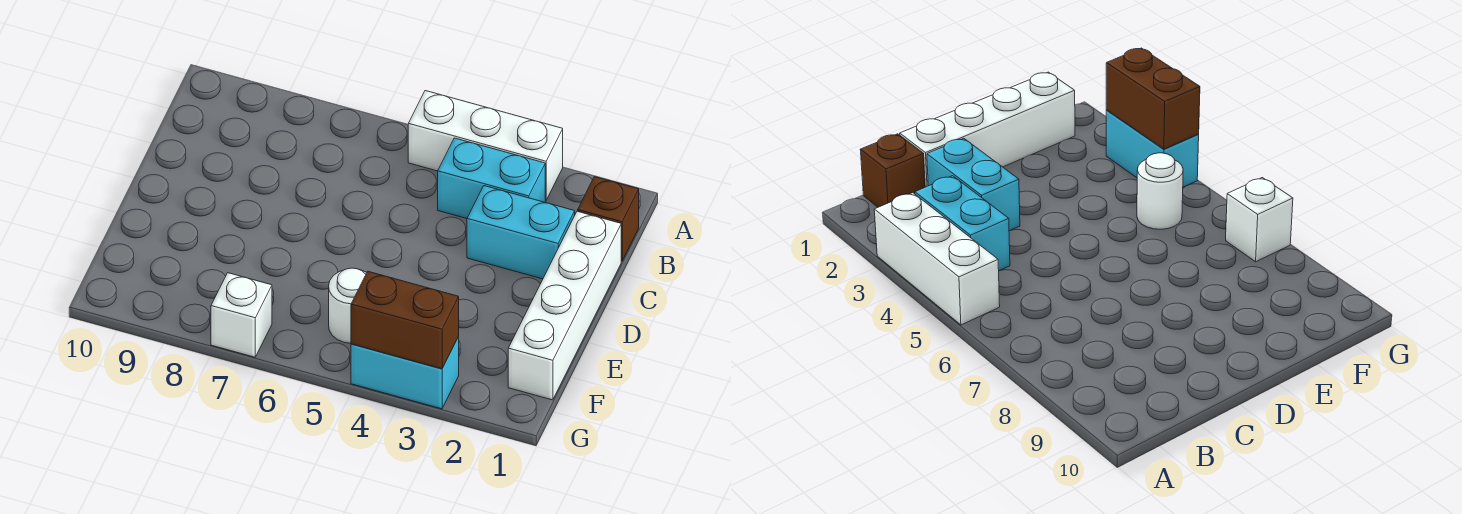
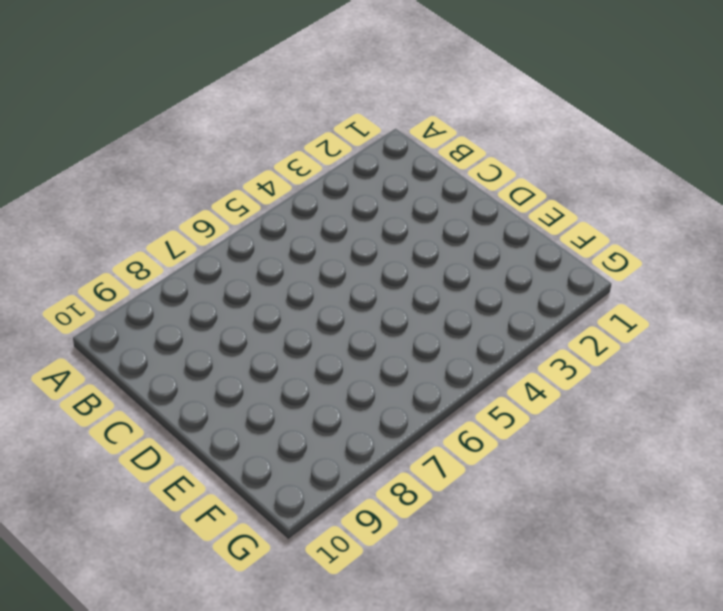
none -> white brick A3:A5 level 1
none -> brown brick B1 level 1

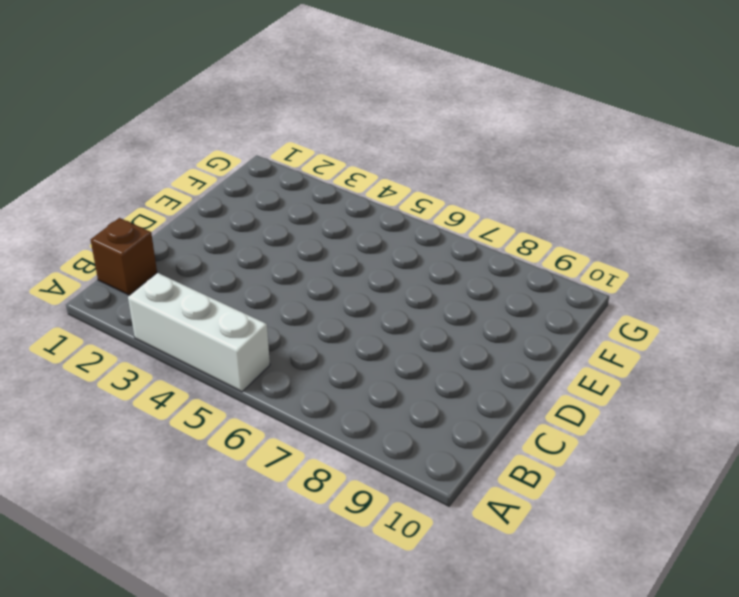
none -> cyan brick B3:B4 level 1
none -> white brick C1:F1 level 1

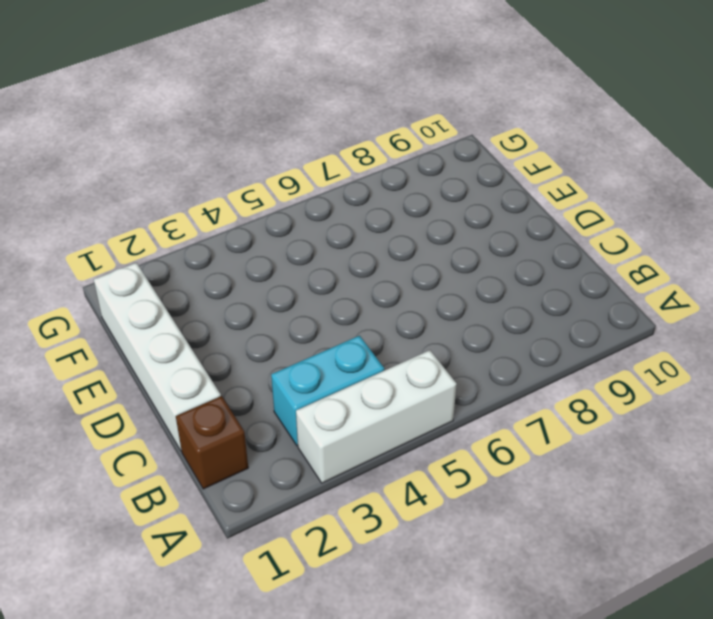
none -> cyan brick C2:C3 level 1
none -> white round brick F5 level 1

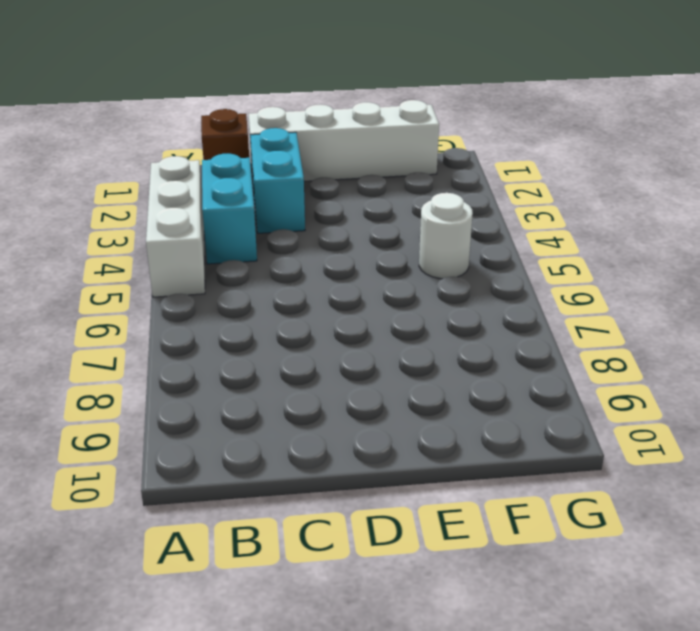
none -> cyan brick G3:G4 level 1
none -> white brick G7 level 1

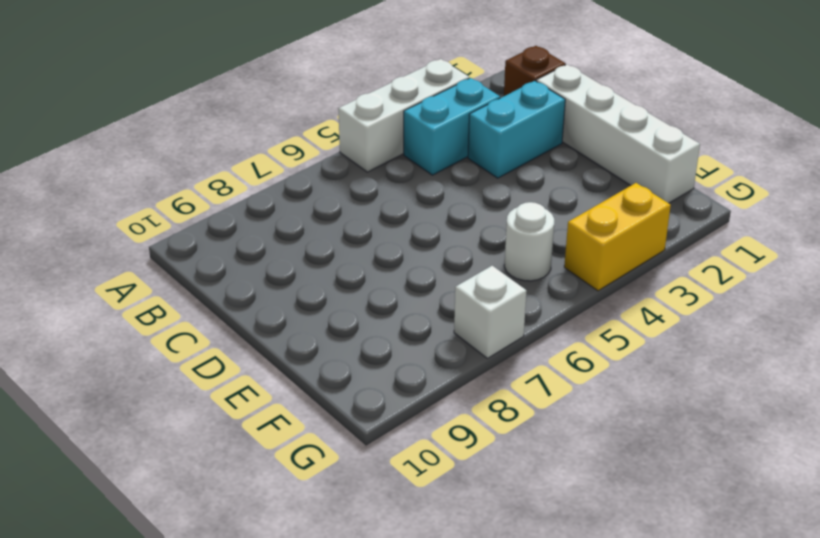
yellow brick G3:G4 level 1 -> cyan brick G3:G4 level 1
none -> brown brick G3:G4 level 2

